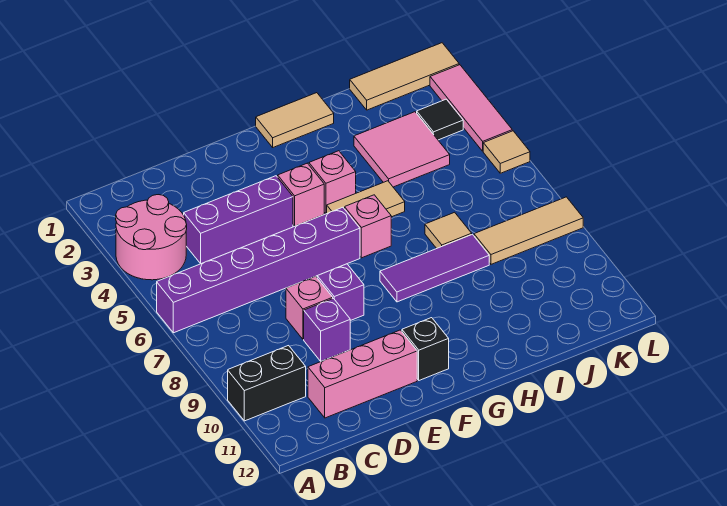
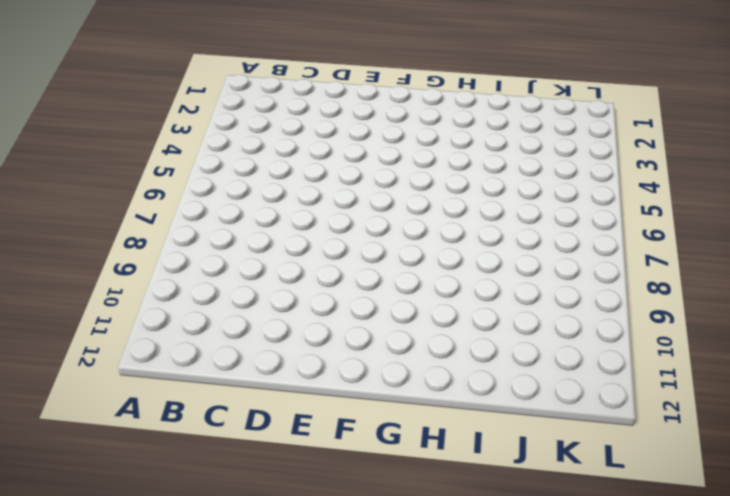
none -> pink round brick A3:B4 level 1
none -> purple brick A6:F6 level 1
none -> black brick A10:B10 level 1

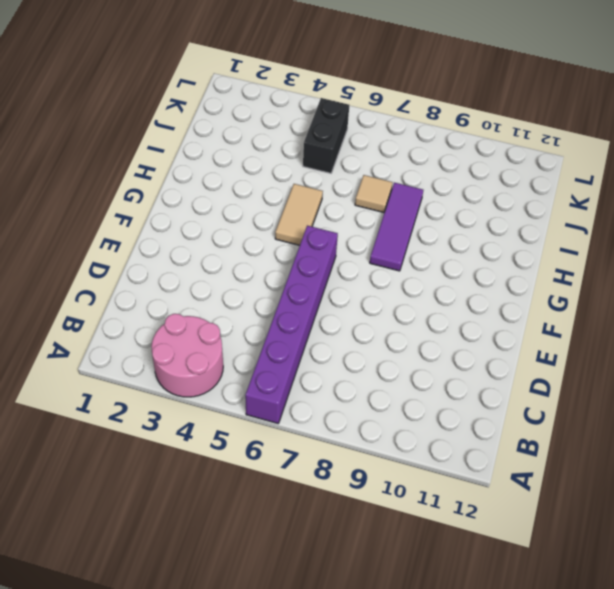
black brick J5:K5 level 1 -> black brick A10:B10 level 1
none -> purple brick C4:E4 level 1
none -> pink brick C11:E11 level 1
none -> pink brick D8 level 1

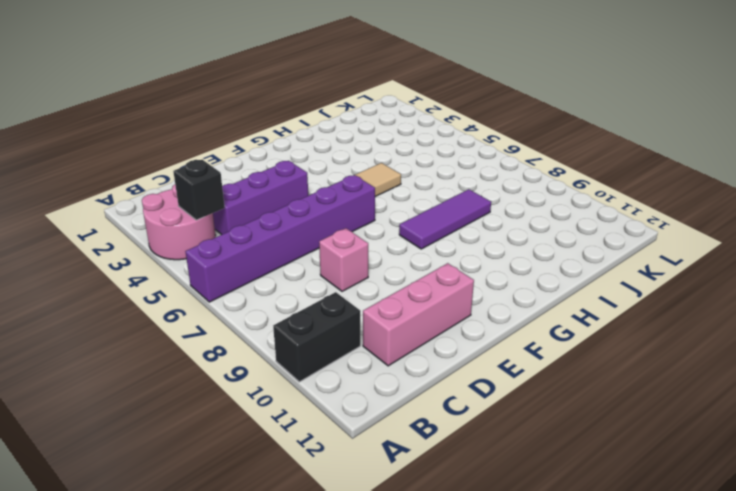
black brick B4 level 2 -> black brick F11 level 1
none -> purple brick D9 level 1
none -> purple brick E8 level 1
none -> pink brick F4 level 1

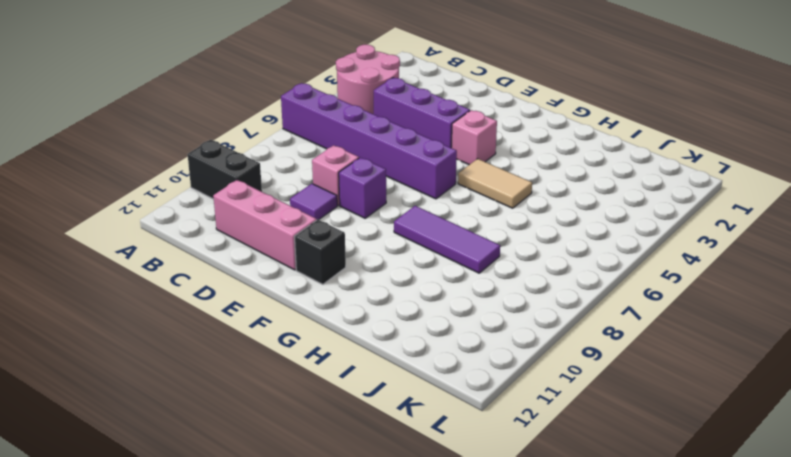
purple tile D9 level 1 -> purple brick D9 level 1
none -> tan tile G1:H1 level 1
none -> pink brick G4 level 1
none -> pink brick G6 level 1

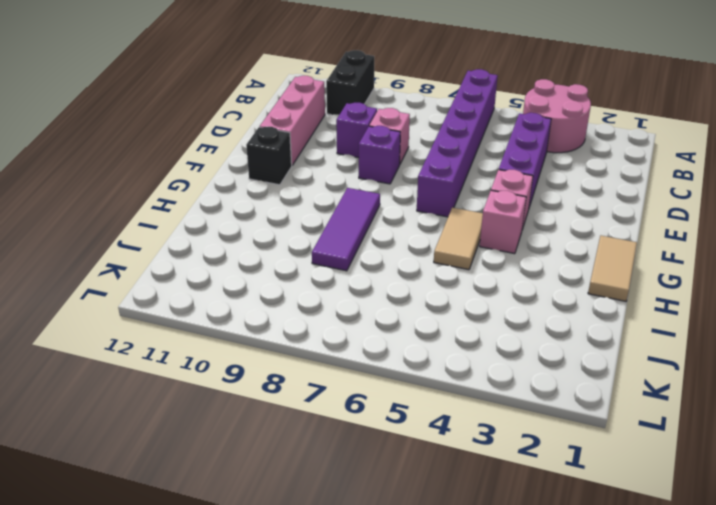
none -> pink brick G6 level 1
none -> pink tile I3:J4 level 1
none -> tan tile I7 level 1

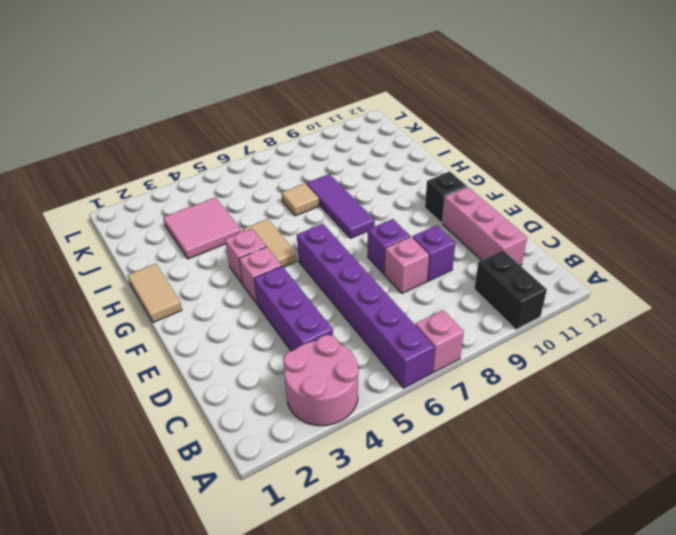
pink brick A7 level 1 -> pink brick G6 level 1
none -> tan tile J1:L1 level 1
none -> tan tile J8:L8 level 1
none -> black tile K3 level 1

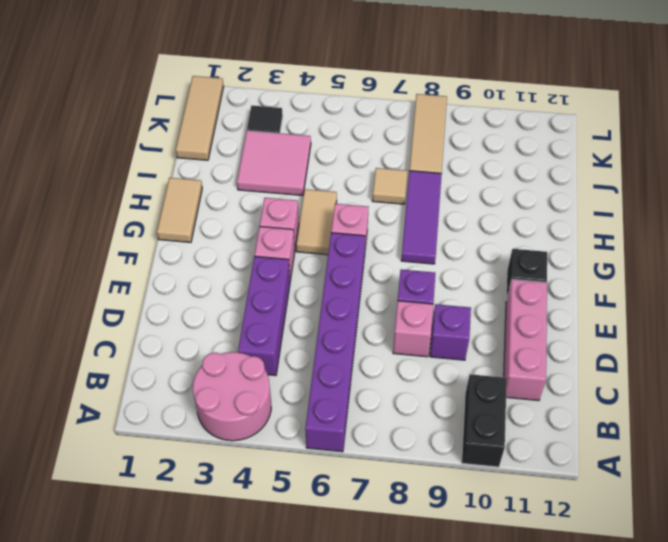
none -> pink tile L2:L4 level 1
none -> tan tile L5 level 1

